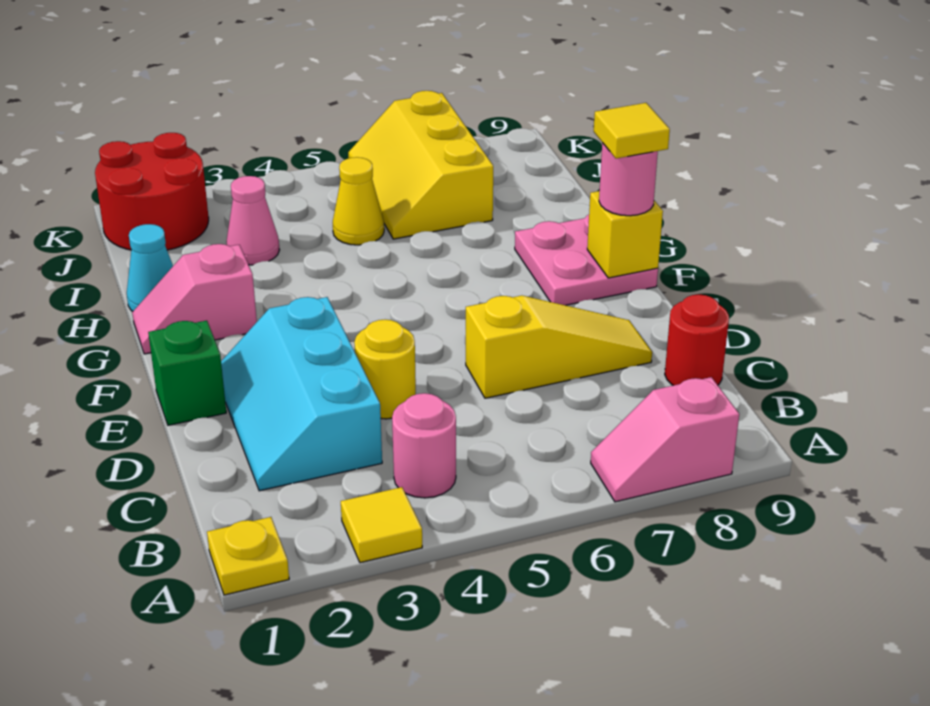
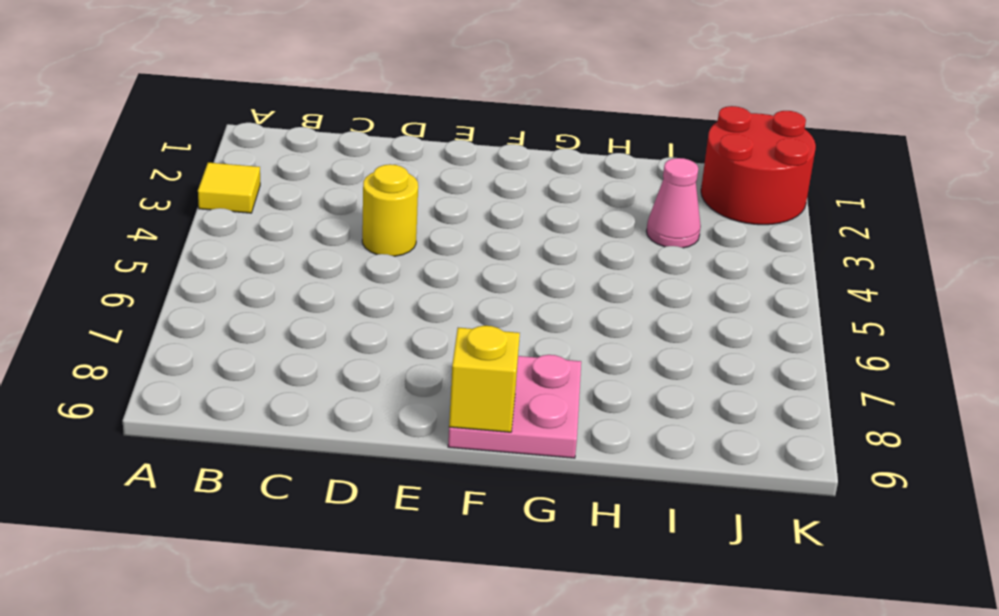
none -> yellow plate A1 level 1
none -> pink slope A7:A8 level 1 top 8
none -> pink round brick B4 level 1

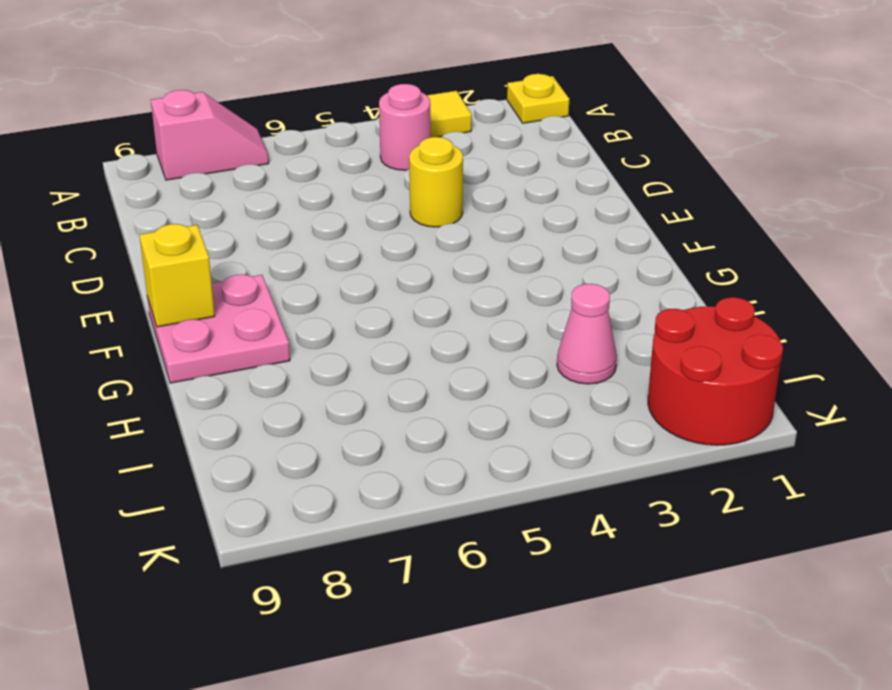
none -> cyan slope C2:E3 level 1 top 3
none -> red round brick C9 level 1
none -> yellow slope D6:D8 level 1 top 6

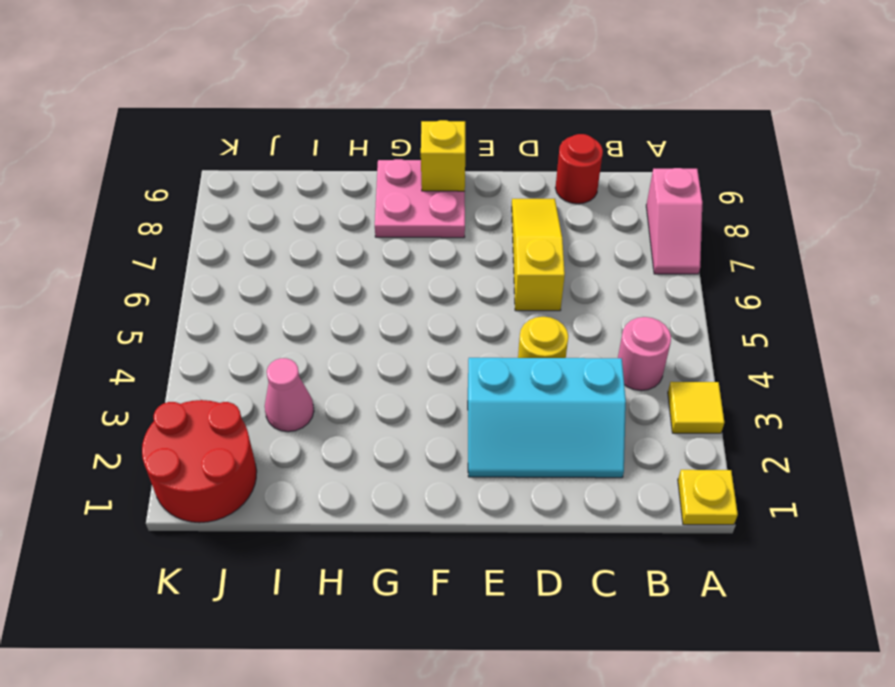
none -> green brick E1 level 1
none -> pink slope G1:G2 level 1 top 2
none -> cyan cone H1 level 1

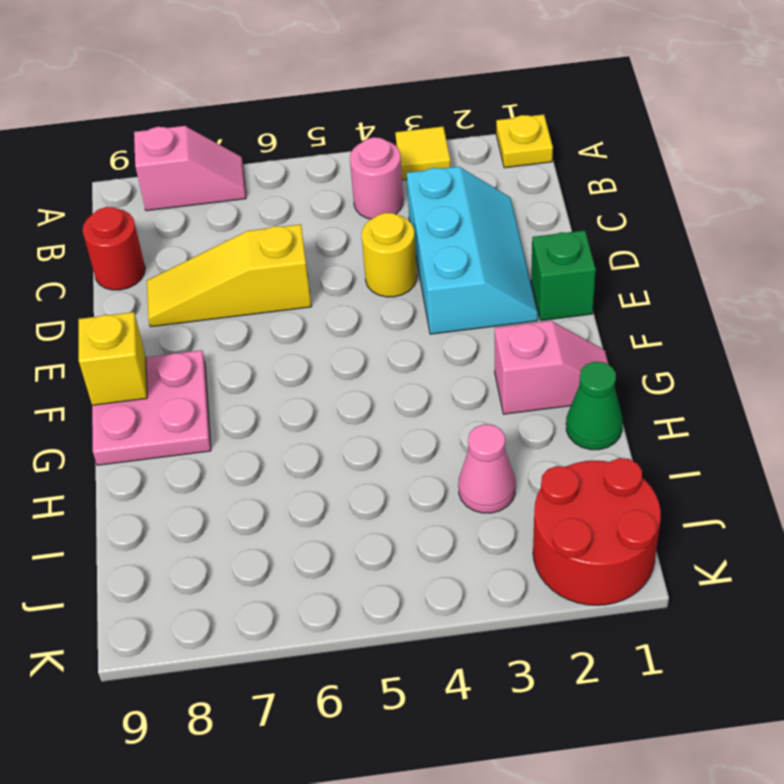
green cone H1 level 1 -> cyan cone H1 level 1
none -> yellow cone I5 level 1
none -> yellow slope I6:K7 level 1 top 7
none -> pink round brick F9 level 3

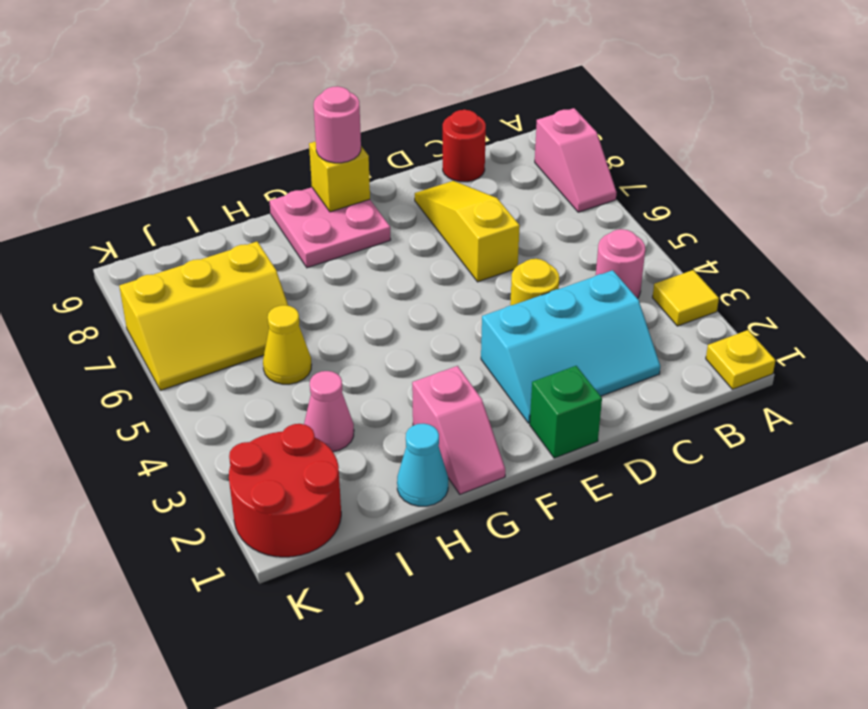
none -> yellow tile F9 level 4

